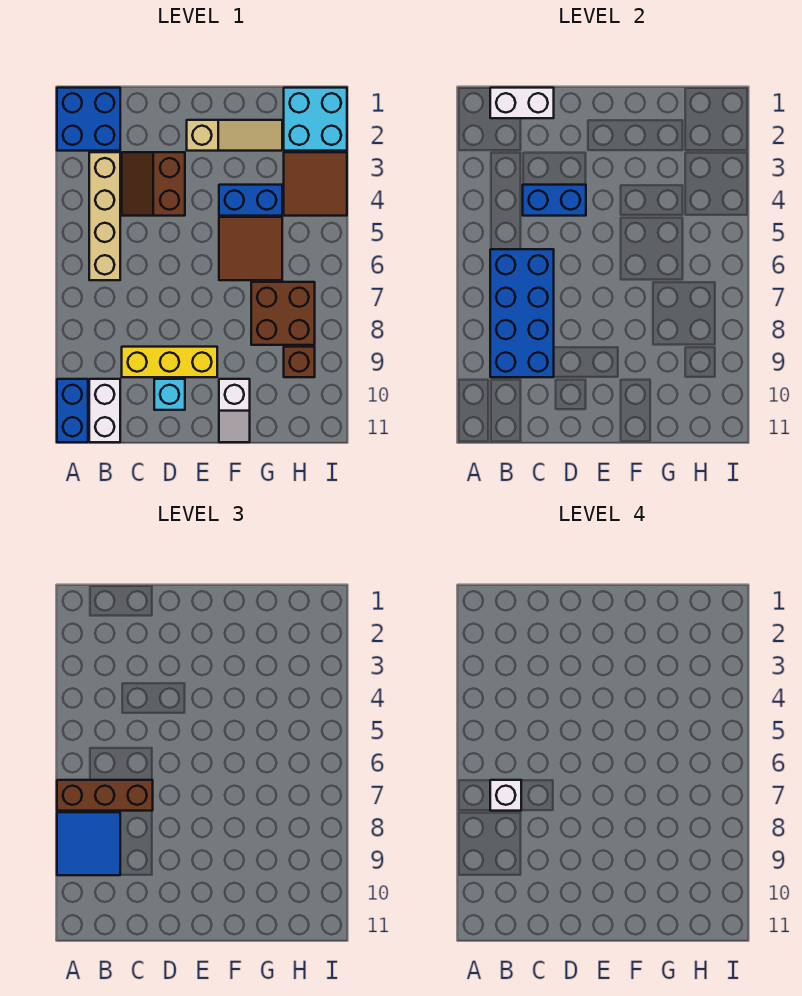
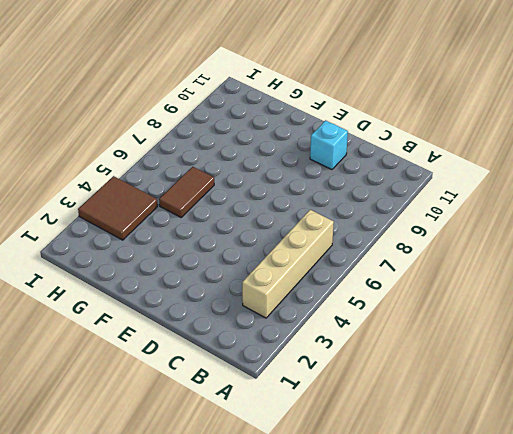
brown tile G5:G6 level 1 -> brown tile F5:G6 level 1
none -> blue brick A1:B2 level 1
none -> blue brick A10:A11 level 1
none -> white brick B10:B11 level 1

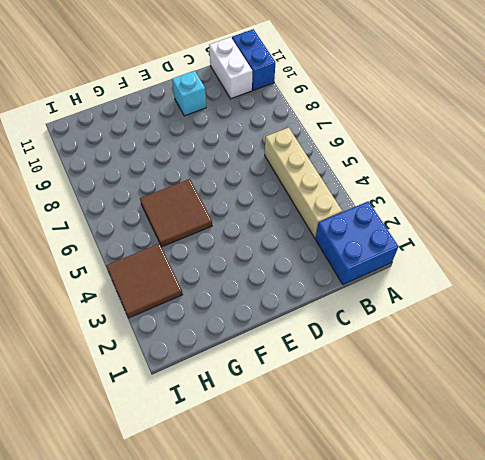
none -> brown slope C3:D4 level 1 top D
none -> yellow brick C9:E9 level 1
none -> tan slope E2:G2 level 1 top E

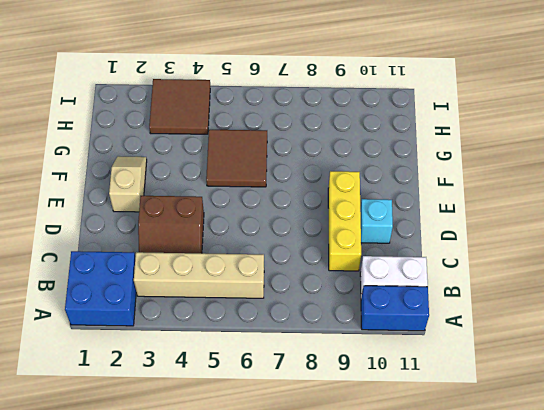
tan slope E2:F2 level 1 top E -> tan slope E2:G2 level 1 top E
none -> blue brick F4:G4 level 1
none -> white slope F10:F11 level 1 top 10
none -> brown brick G7:H8 level 1

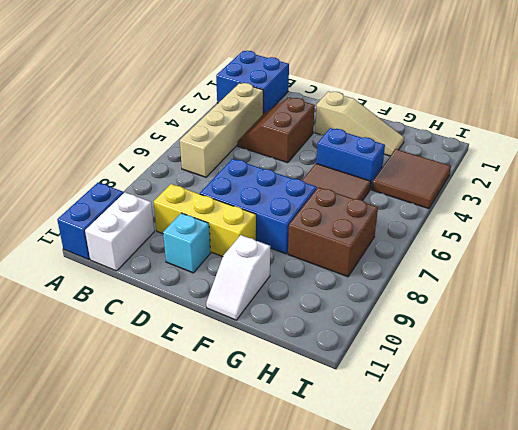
blue brick D7:F8 level 1 -> none
none -> cyan brick H1:I2 level 1
none -> brown brick H9 level 1
none -> white brick B1:C1 level 2

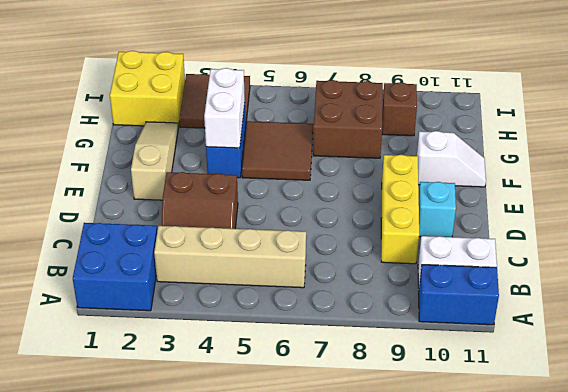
white brick F4:G4 level 2 -> white brick B1:C1 level 2
yellow brick H1:I2 level 1 -> cyan brick H1:I2 level 1
none -> blue brick B6:C9 level 2
none -> blue brick C4:D4 level 2
none -> brown brick A7:C7 level 3

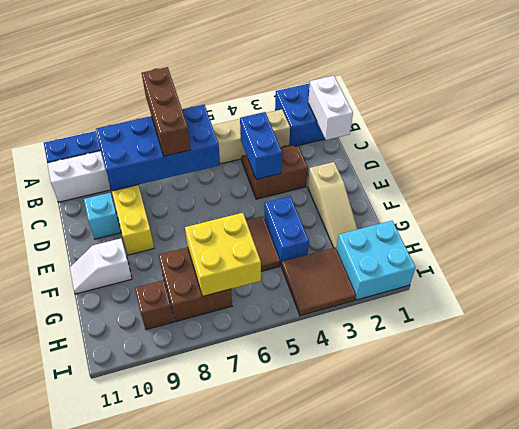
yellow brick G6:H7 level 2 -> none
none -> blue tile A8:B9 level 3
none -> white brick B7 level 4

